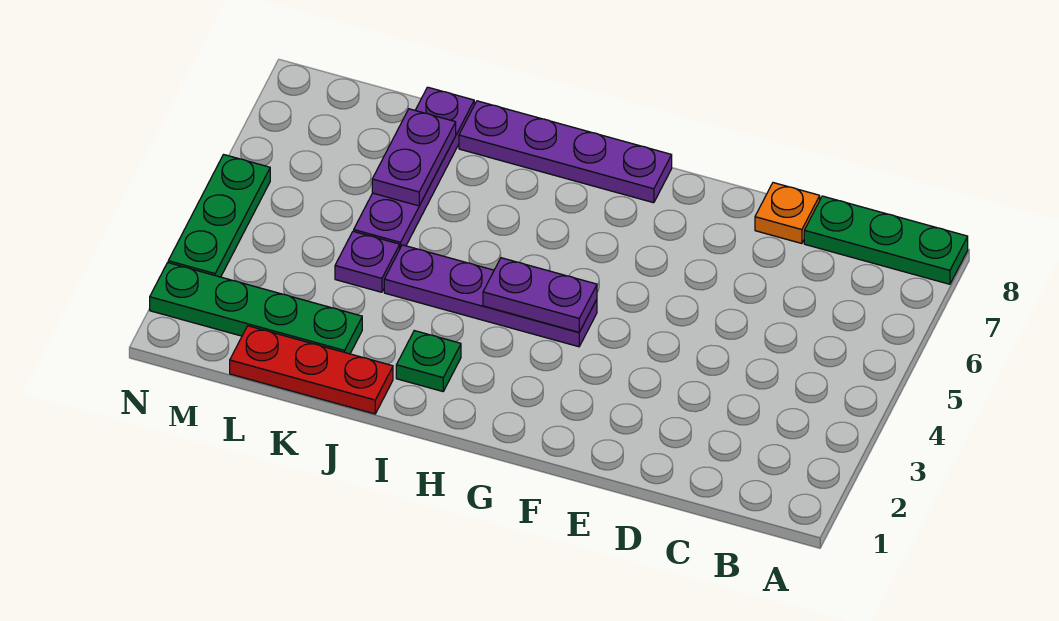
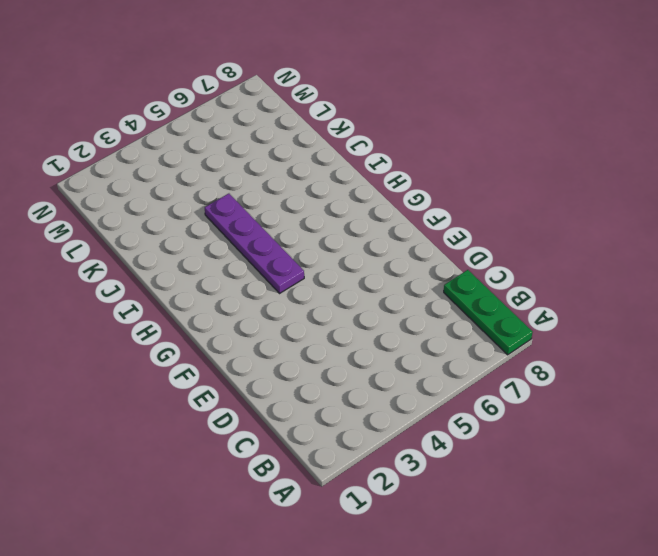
none -> orange plate D8 level 1
none -> purple plate G8:J8 level 1
none -> green plate I2 level 1

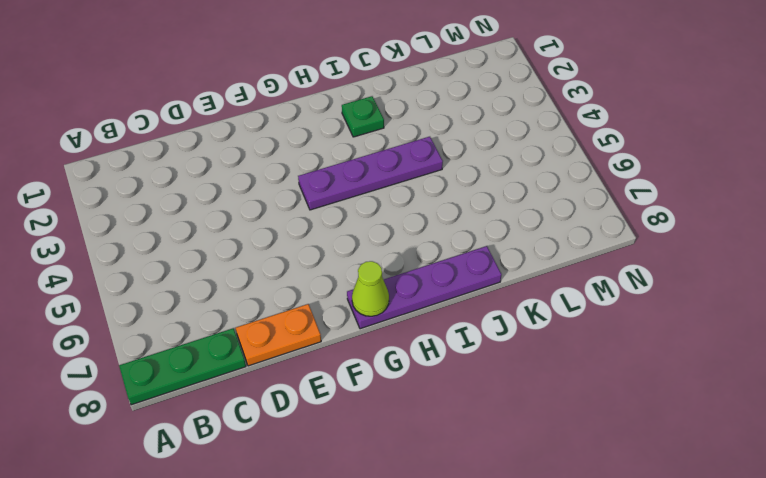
orange plate D8:E8 level 1 -> orange plate D8 level 1
lime cone G8 level 2 -> none
none -> red plate J1:L1 level 1
none -> green plate K2:N2 level 1
none -> purple plate K4 level 1

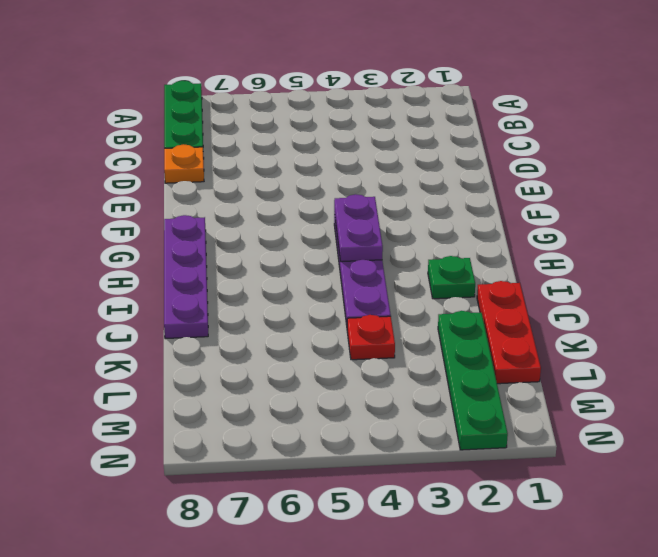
red plate K4 level 1 -> purple plate K4 level 1
none -> purple plate K5:K8 level 1
none -> green plate N3:N5 level 1
none -> purple plate K6:K7 level 2

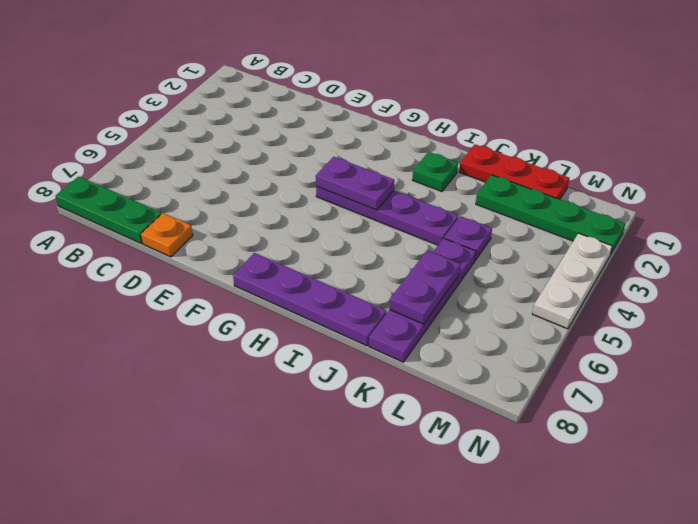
white plate N3:N5 level 1 -> green plate N3:N5 level 1

